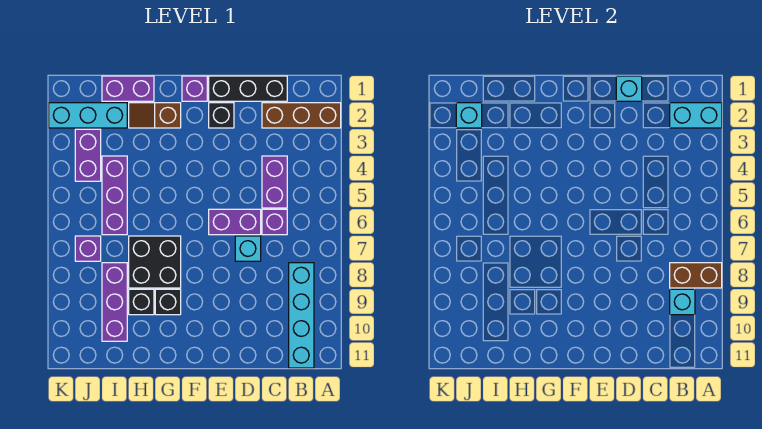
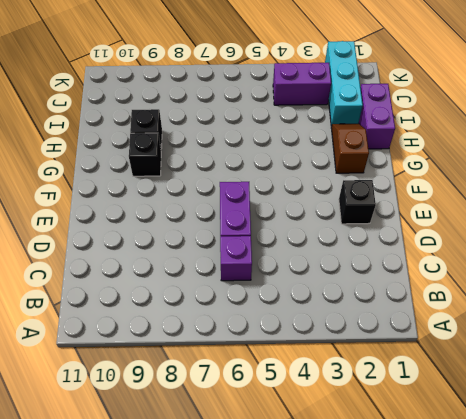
none -> brown brick A2:C2 level 1
none -> cyan brick B8:B11 level 1
none -> black brick C1:E1 level 1

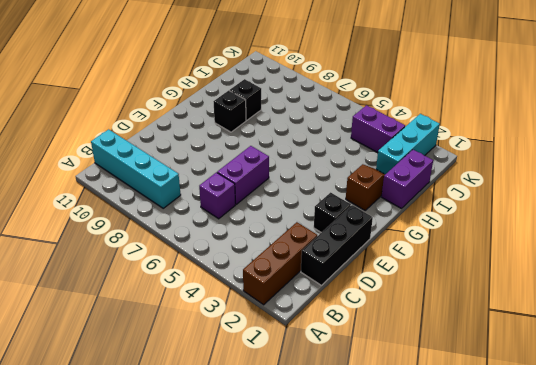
none -> purple brick C4:C5 level 1
none -> cyan brick D7 level 1
none -> purple brick F1 level 1

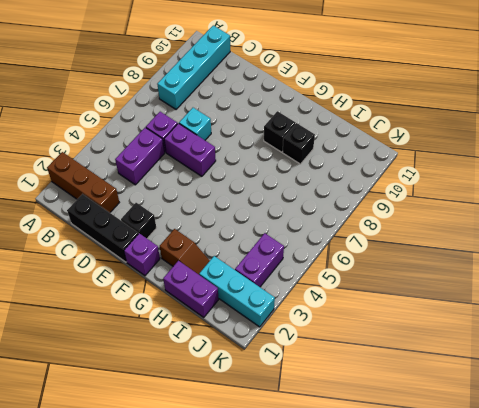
none -> black brick G7:H8 level 1
none -> purple brick I4:I6 level 1
none -> purple brick I8:I10 level 1

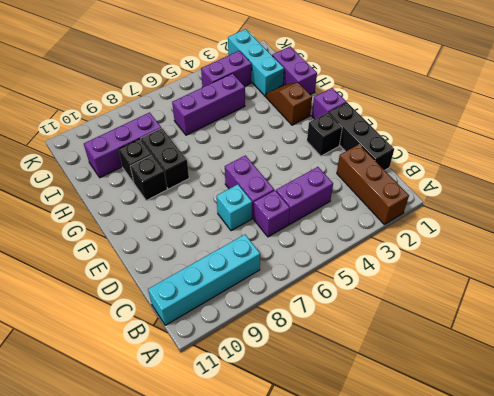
black brick G8:H8 level 1 -> black brick G7:H8 level 1
none -> purple brick J7 level 1
none -> cyan brick A2:B2 level 2
none -> brown brick A8:B8 level 2

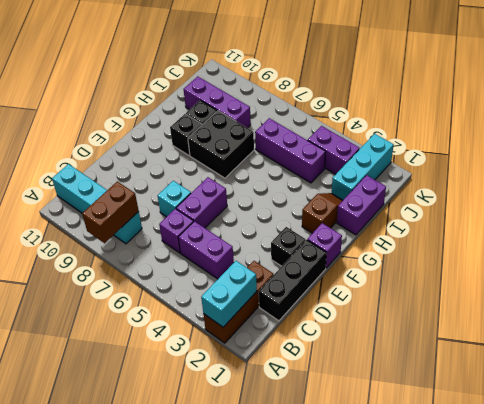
none -> purple brick J7 level 1
none -> cyan brick B9 level 2
none -> cyan brick D1 level 2

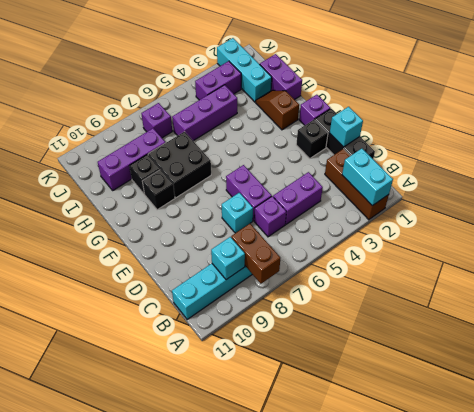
none -> cyan brick J2 level 2

